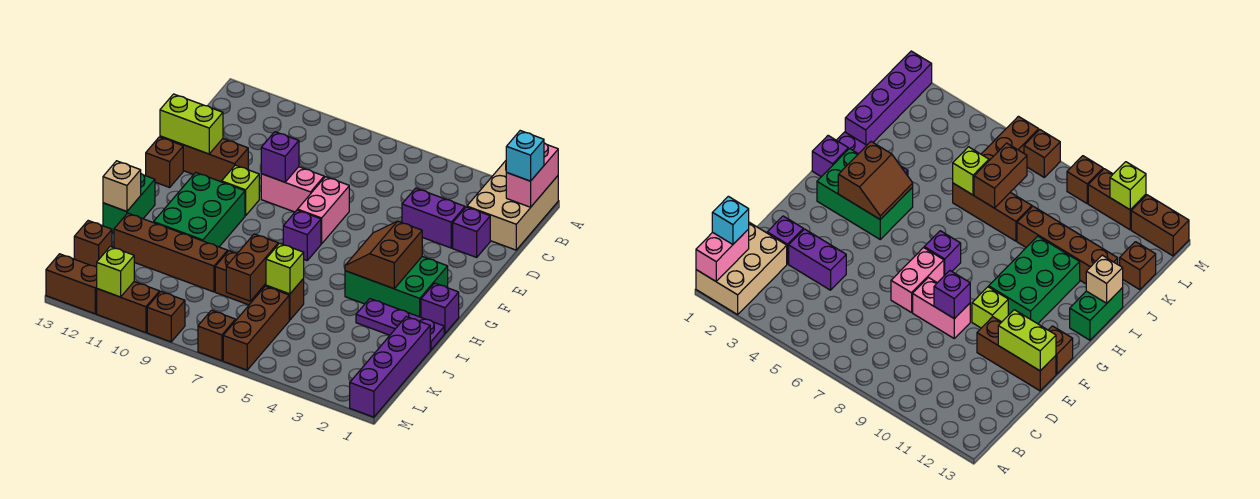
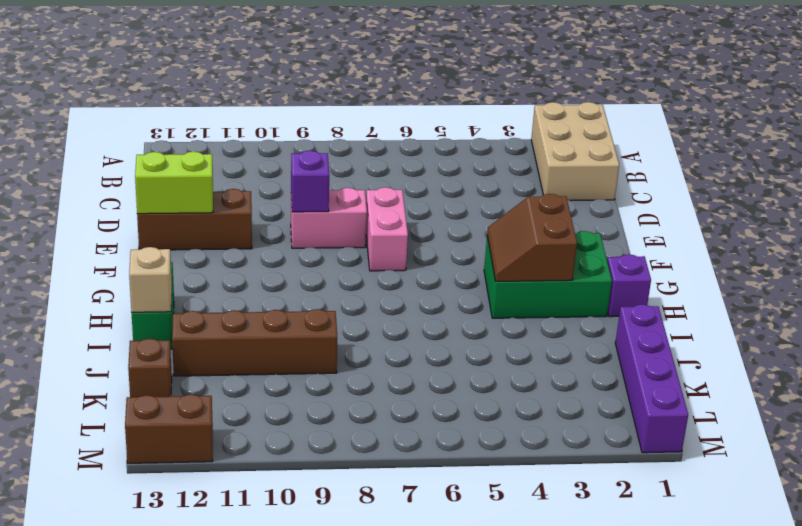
none -> purple brick D2 level 1
none -> purple brick D3:D4 level 1
none -> lime brick F10 level 1
none -> brown brick F13 level 1

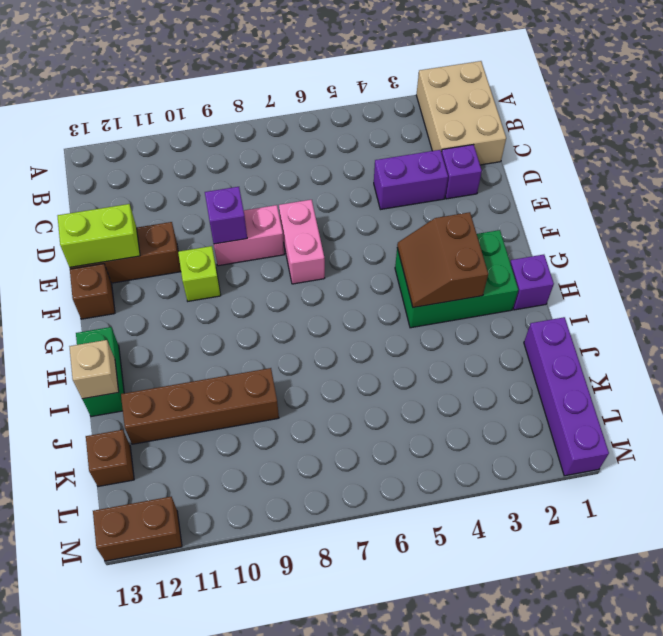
none -> purple brick G7 level 1
none -> green brick G10:I11 level 1
none -> purple plate I1:I3 level 1
none -> brown brick J6:J8 level 1

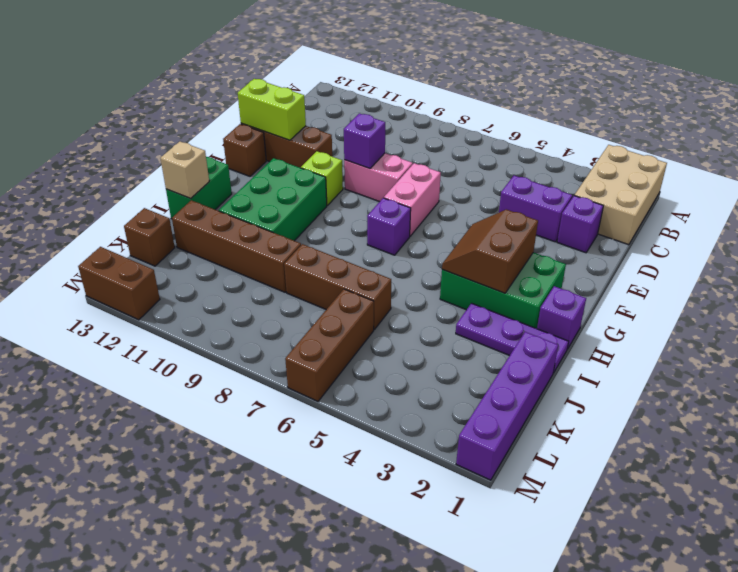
none -> brown brick M7 level 1
none -> brown brick M9 level 1
none -> brown brick M10:M11 level 1
none -> pink brick A1:B1 level 2

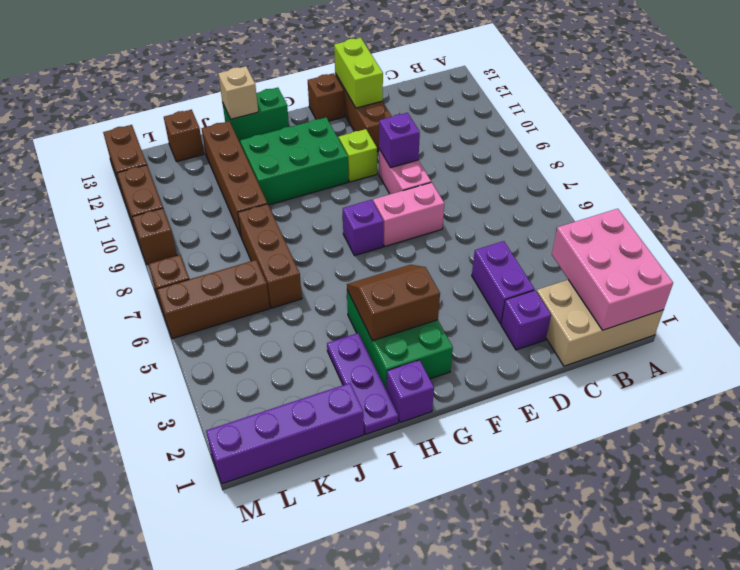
pink brick A1:B3 level 2 -> pink brick A1:B1 level 2
none -> lime brick J6 level 2
none -> brown brick J7:K7 level 2
none -> lime brick M11 level 2
none -> cyan brick B1 level 3

